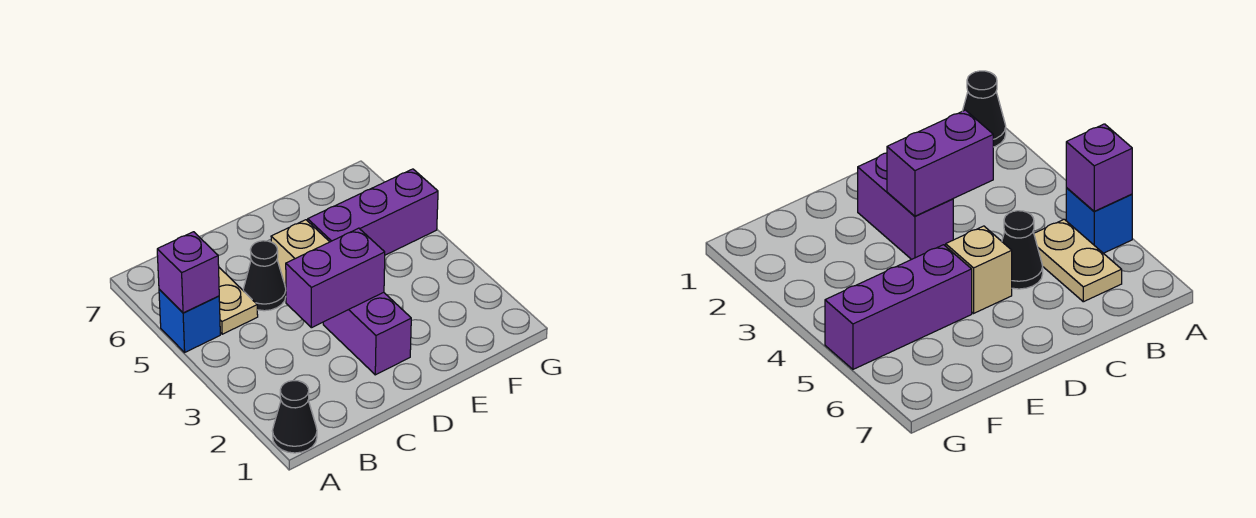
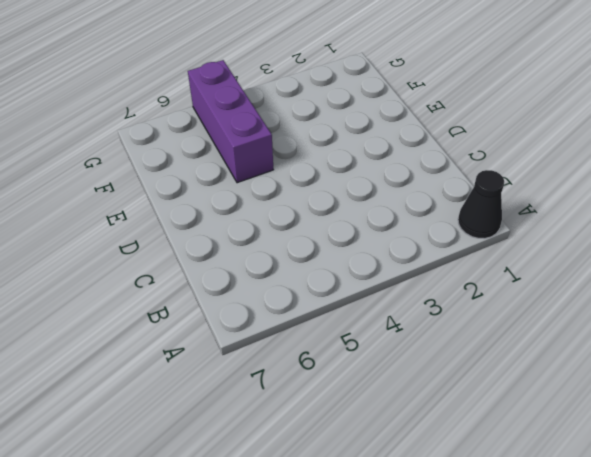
none -> blue brick A5 level 1
none -> tan plate B5:B6 level 1

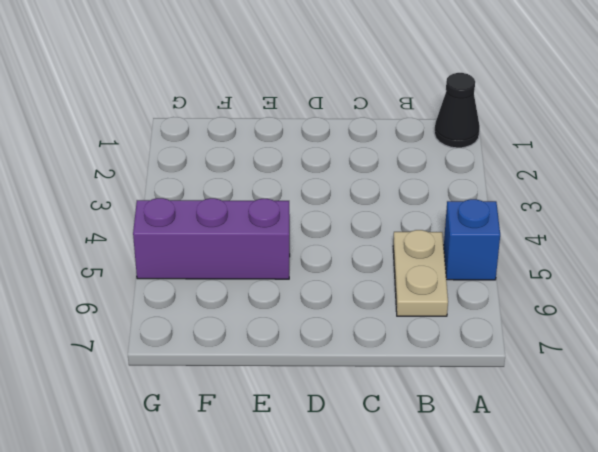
none -> black cone C5 level 1
none -> purple brick D2:D3 level 1

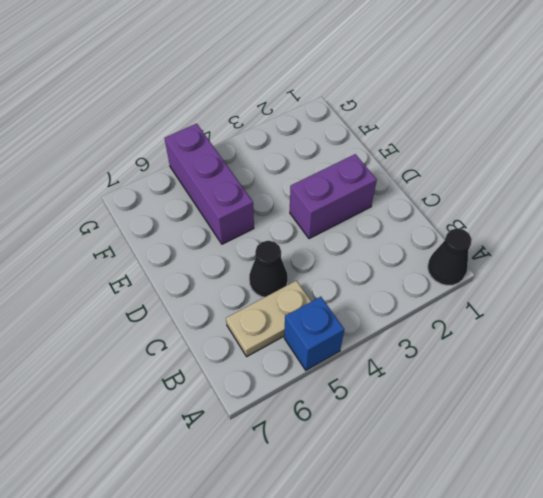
none -> tan brick D5 level 1
none -> purple brick A5 level 2

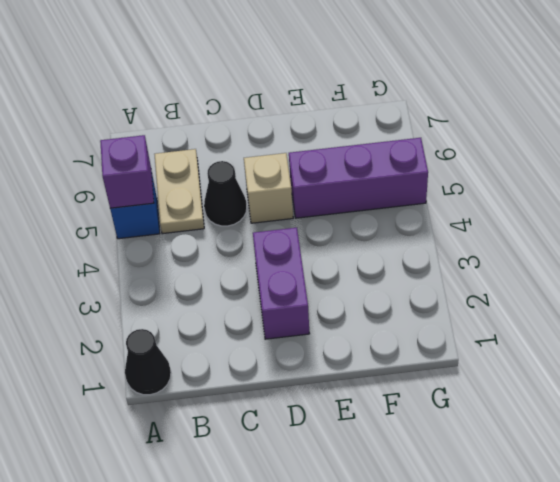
none -> purple brick C3:D3 level 2

